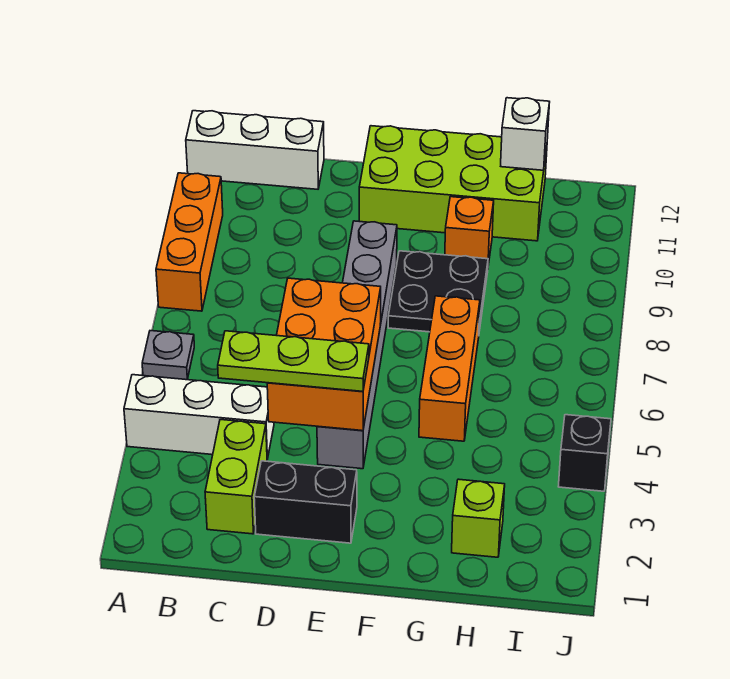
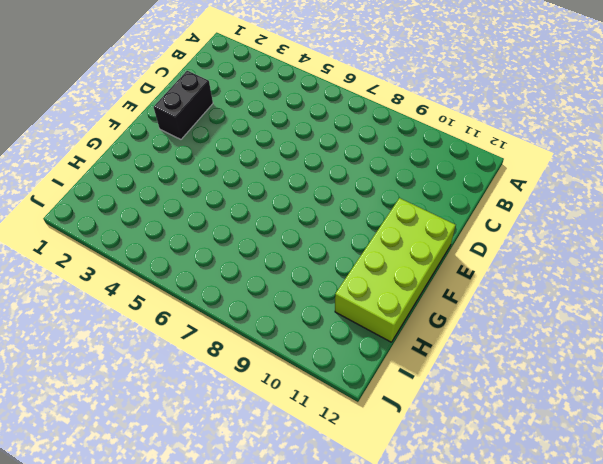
none -> white brick A4:C4 level 1
none -> grey plate A6 level 1
none -> orange brick A8:A10 level 1

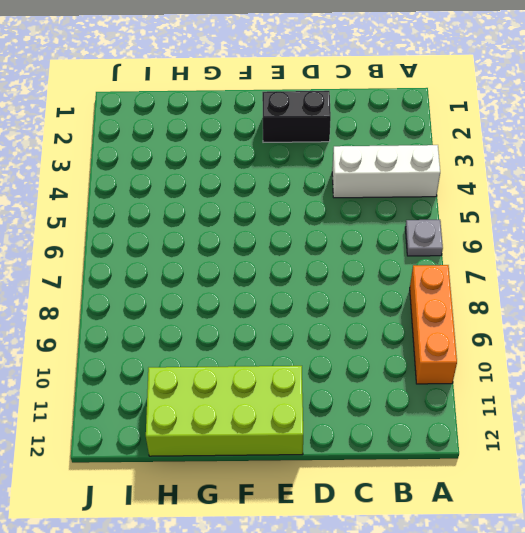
none -> white brick A12:C12 level 1
none -> lime brick C2:C3 level 1
none -> grey brick E4:E9 level 1

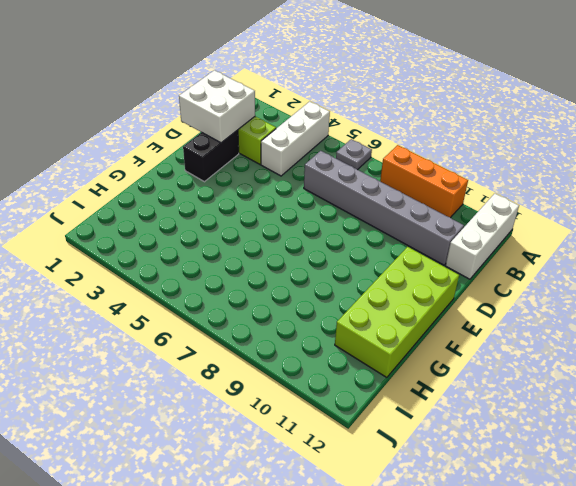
white brick C1:D2 level 2 -> none
grey brick C6:C11 level 1 -> grey brick E4:E9 level 1
none -> black plate F8:G9 level 1
none -> orange brick G5:G7 level 1
none -> orange brick G10 level 1

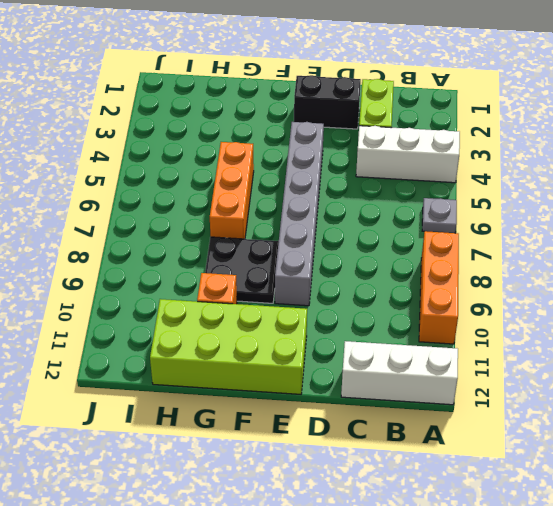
none -> lime brick H2 level 1
none -> black brick J4 level 1
none -> orange brick D4:E6 level 2

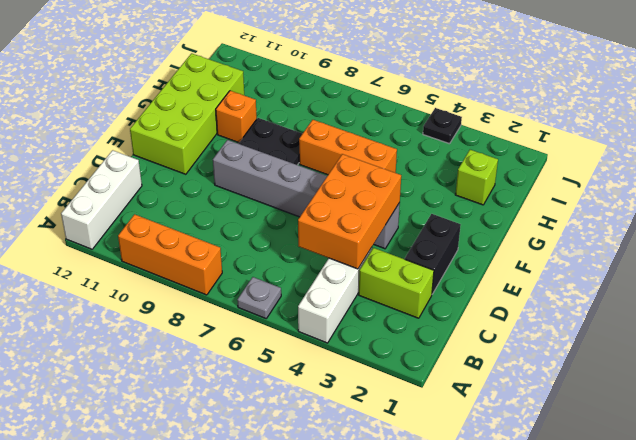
orange brick C4:E5 level 2 -> orange brick D4:E6 level 2
black plate J4 level 1 -> black brick J4 level 1
none -> white brick H12 level 2
none -> lime plate C4:E4 level 3

